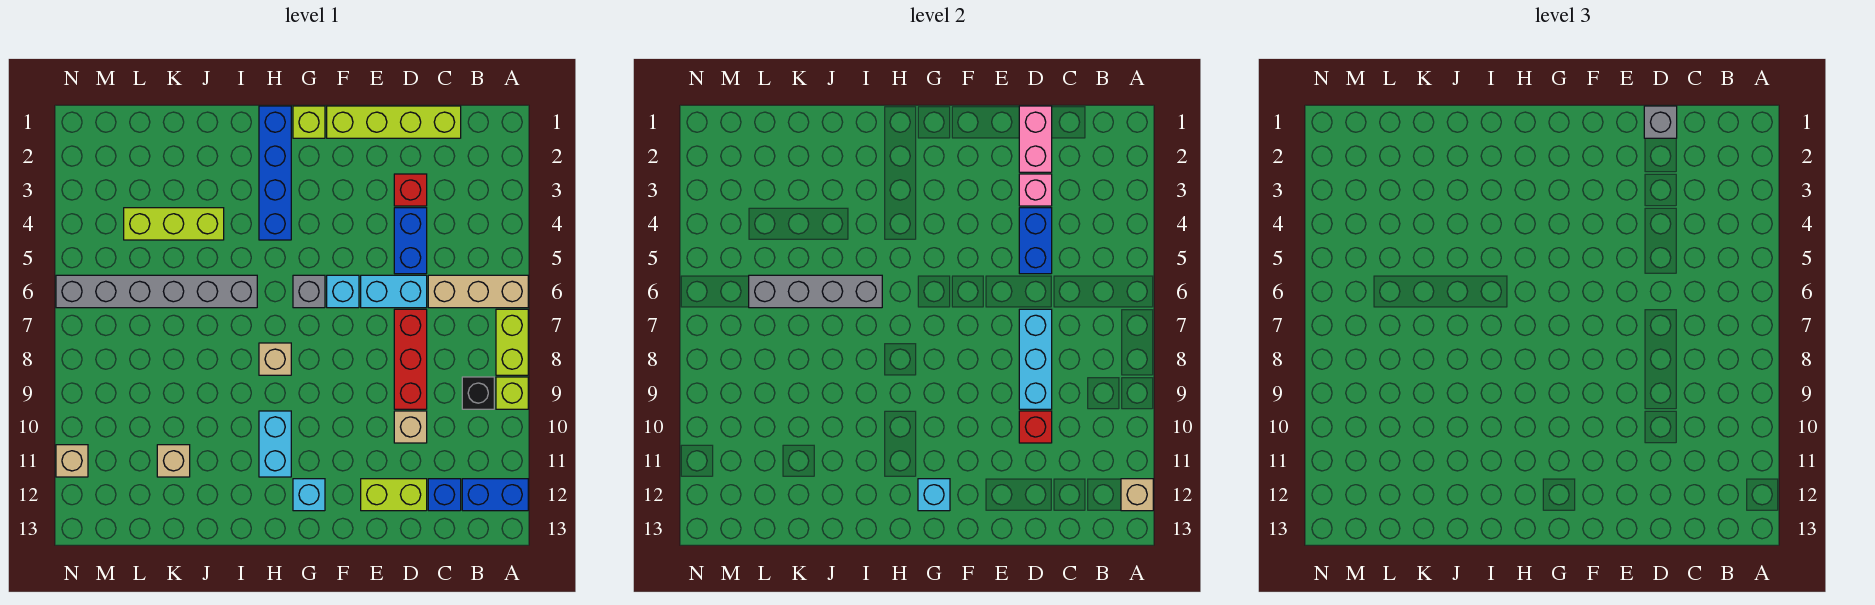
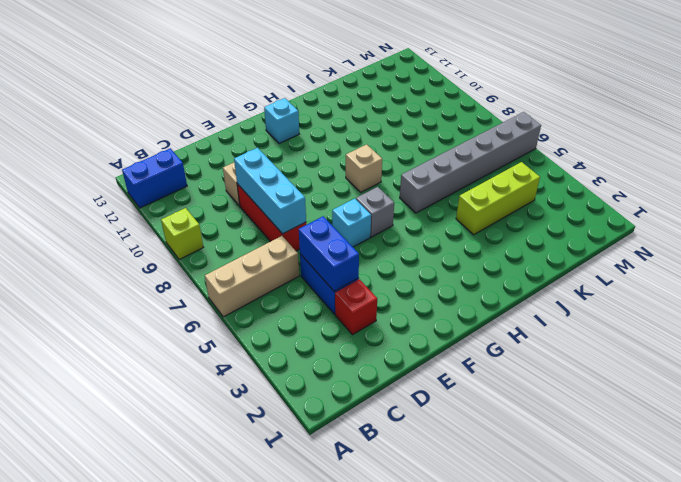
none -> lime brick A7:A8 level 1
none -> black brick B9 level 1
none -> lime brick C1:F1 level 1
none -> blue brick C12 level 1

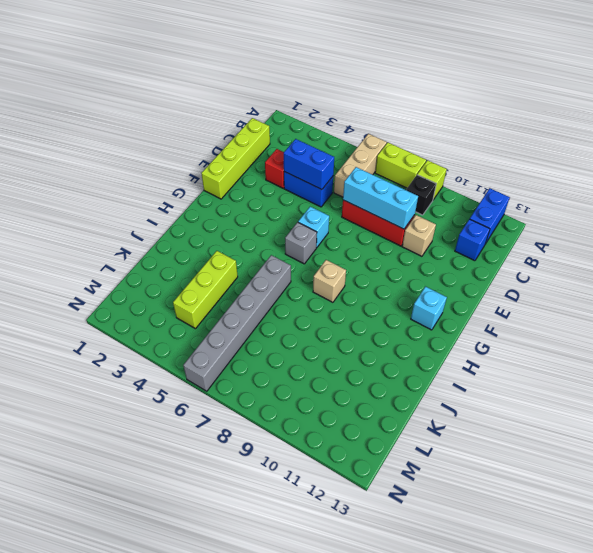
none -> cyan brick D6:E6 level 1
none -> lime brick D12:E12 level 1
none -> lime brick G1 level 1
none -> blue brick H1:H4 level 1

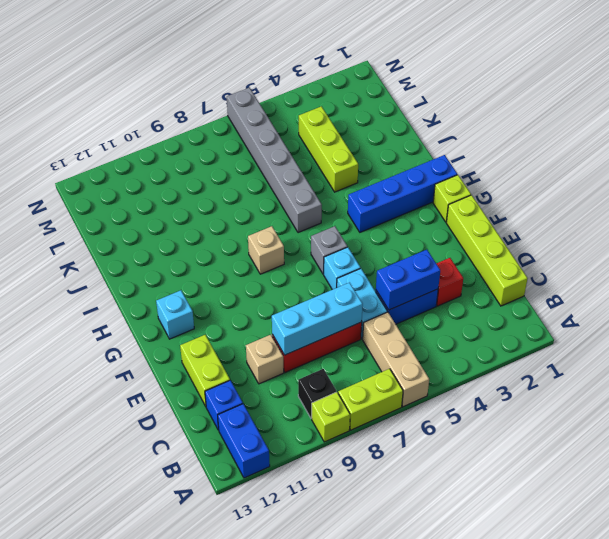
none -> cyan brick H10:H11 level 1
none -> tan brick K11 level 1
none -> tan brick N11 level 1
none -> tan brick A12 level 2

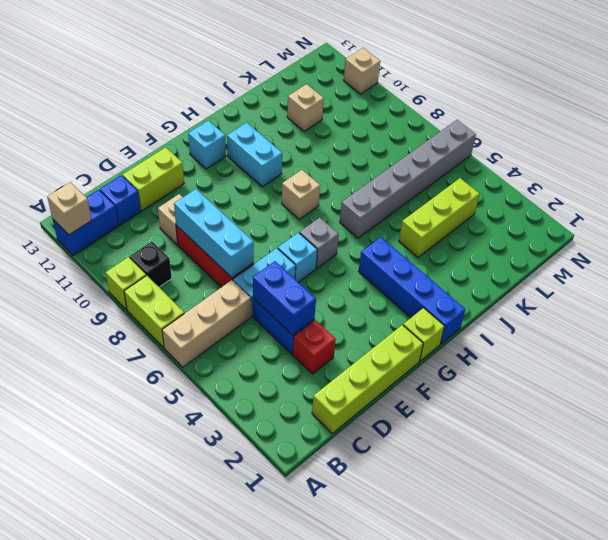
none -> pink brick D1:D2 level 2
none -> pink brick D3 level 2
none -> red brick D10 level 2
none -> cyan brick G12 level 2

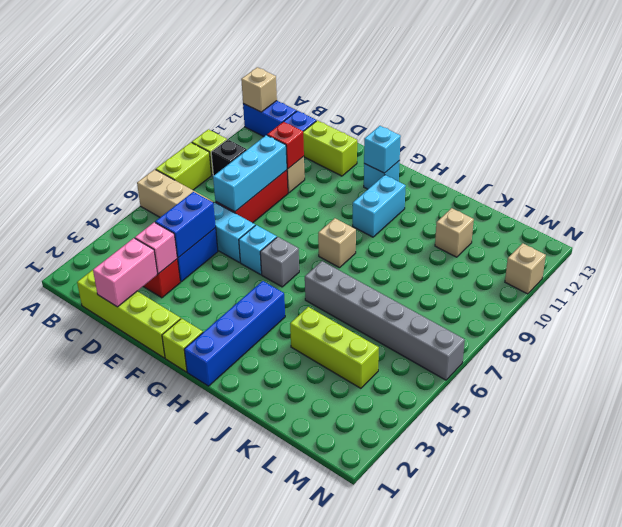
none -> grey brick I6:L6 level 2
none -> grey brick D1 level 3

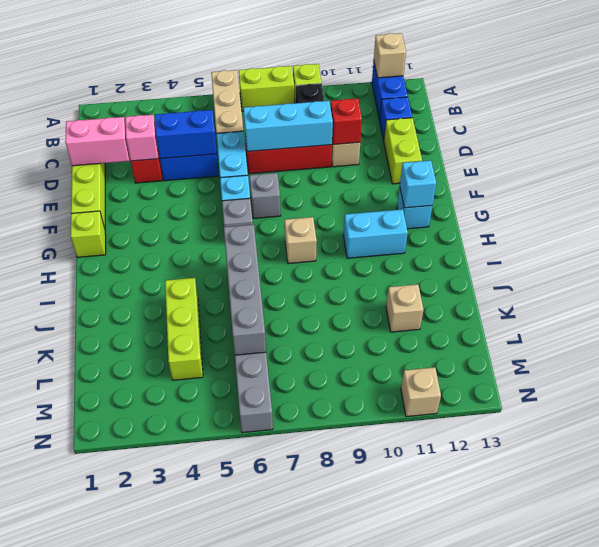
grey brick F7 level 1 -> grey brick D1 level 3
none -> blue brick H1:H4 level 1

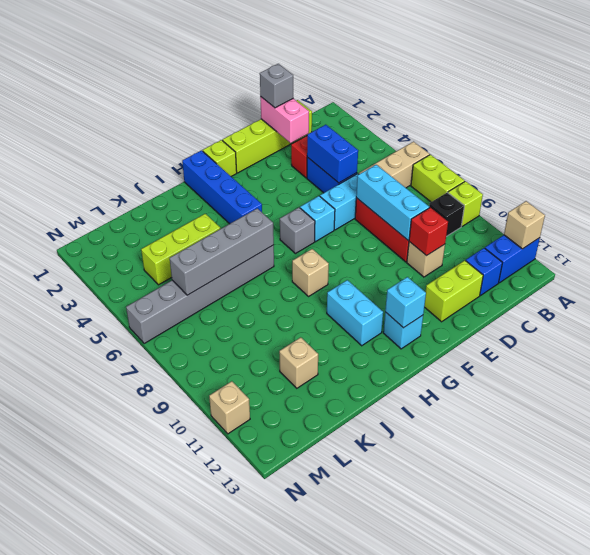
none -> pink brick D3 level 2

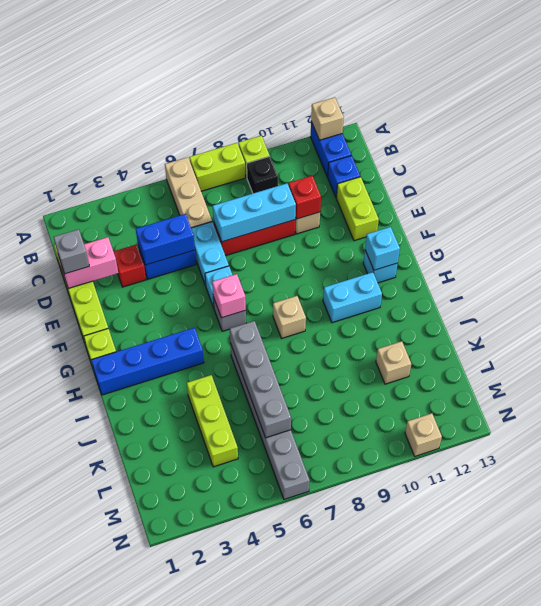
pink brick G6 level 2 -> pink brick D3 level 2

